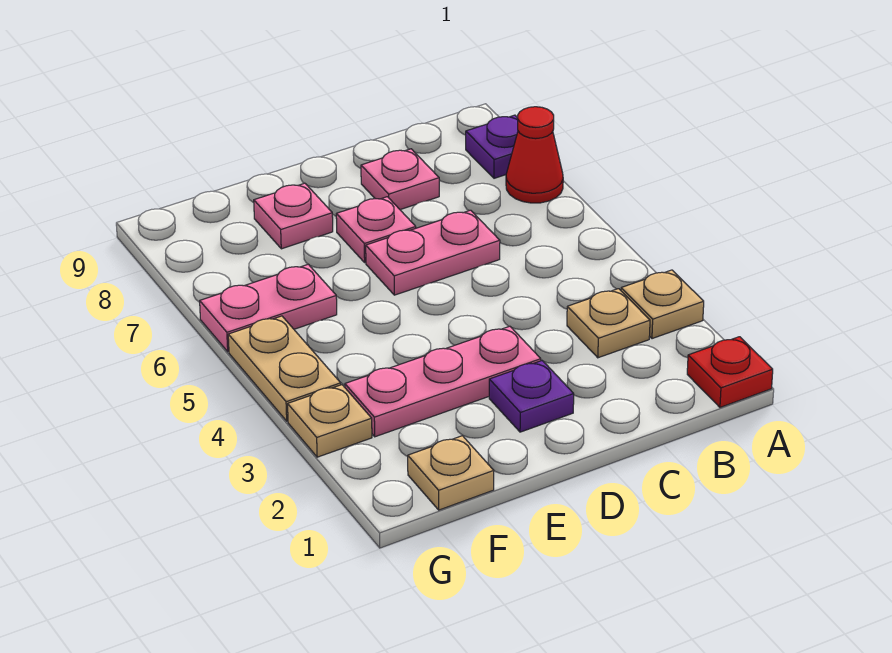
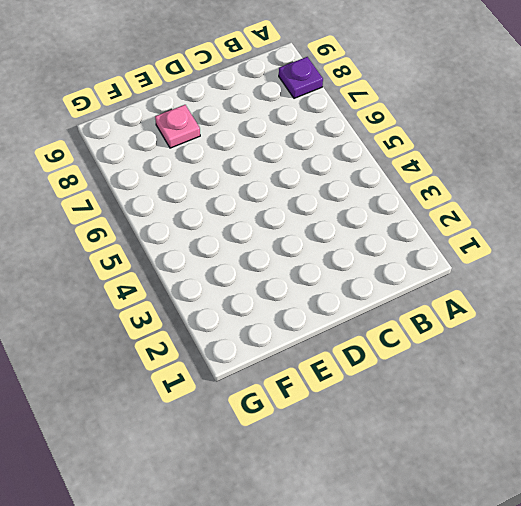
none -> red plate A1 level 1
none -> tan plate A3 level 1
none -> red cone A7 level 1

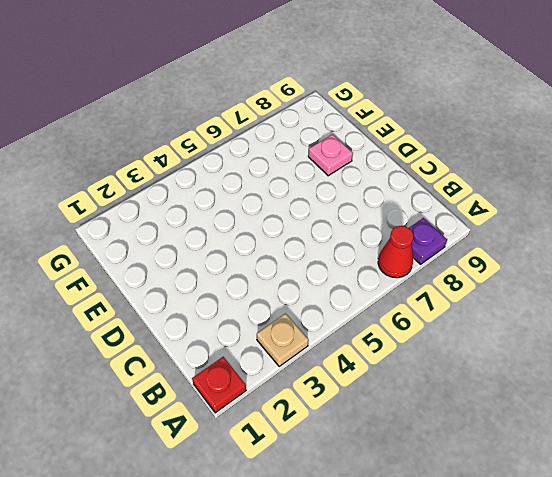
none -> tan plate B3 level 1
none -> pink plate C6:D6 level 1
none -> pink plate C8 level 1

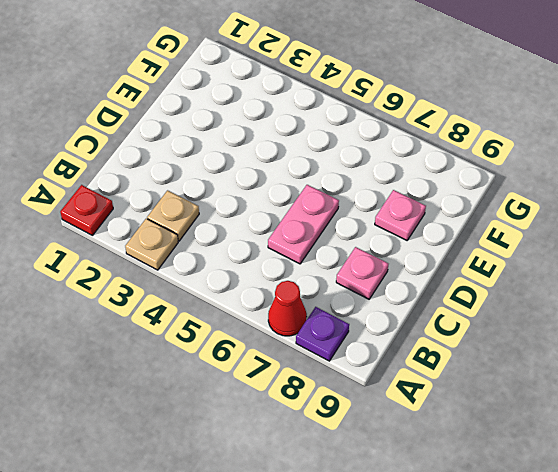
none -> purple plate D2 level 1
none -> pink plate D3:F3 level 1
none -> pink plate D7 level 1

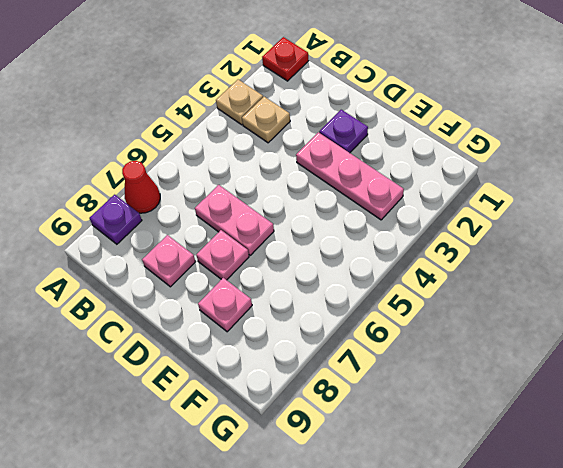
none -> tan plate F1 level 1
none -> pink plate F6:G6 level 1
none -> tan plate G3 level 1

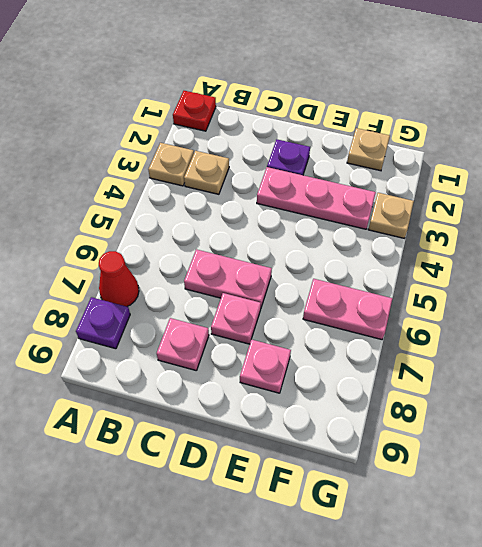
none -> tan plate G4:G5 level 1

